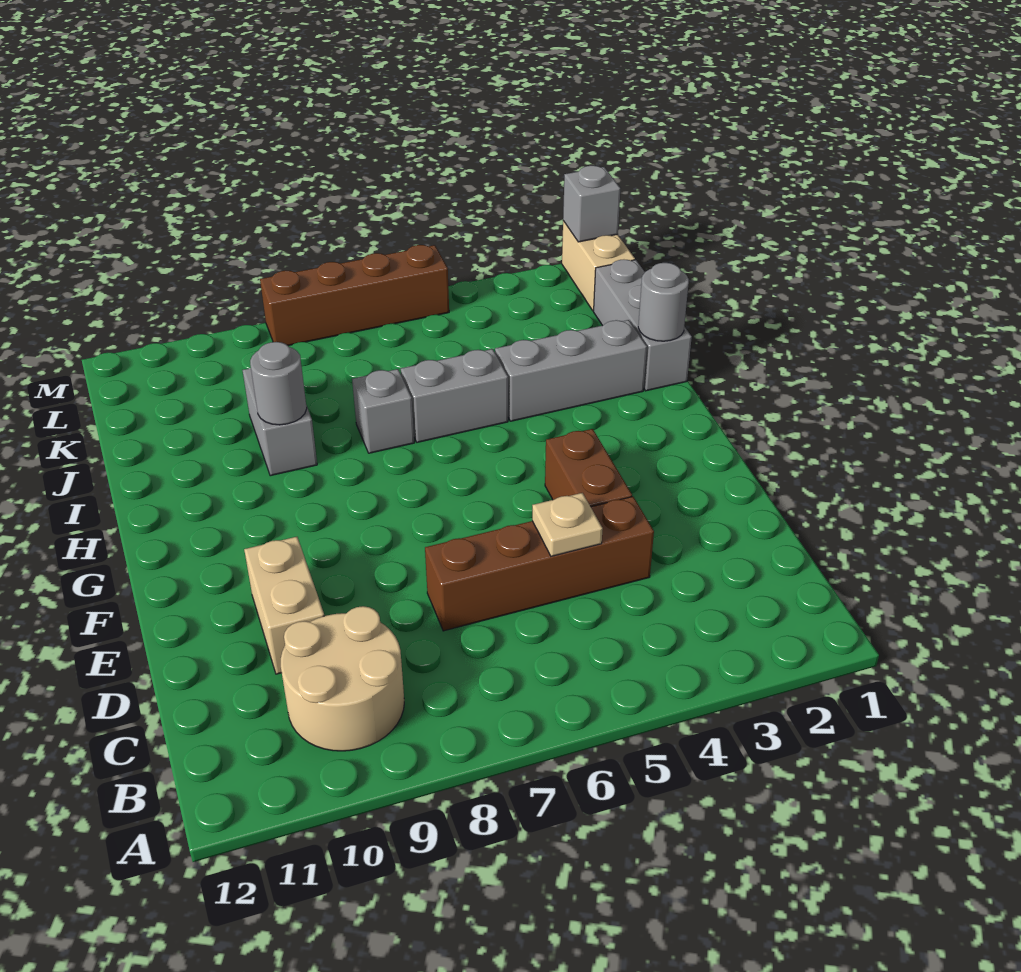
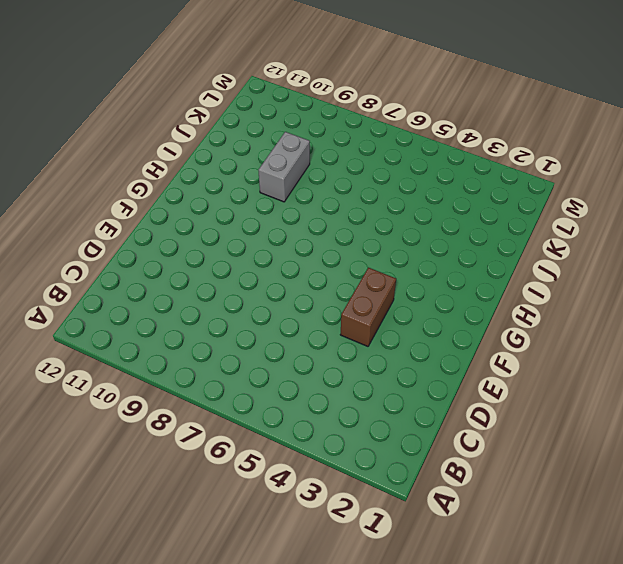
none -> tan round brick B9:C10 level 1
none -> brown brick D4:D7 level 1
none -> tan brick D10:E10 level 1

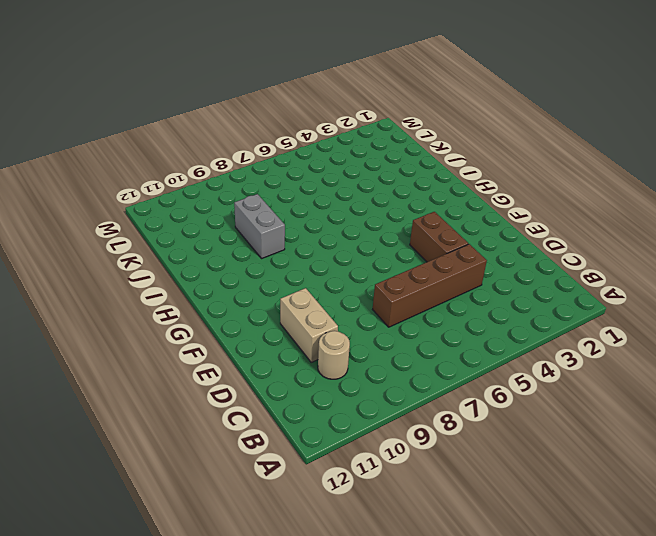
tan round brick C10 level 1 -> tan round brick B9:C10 level 1
none -> grey brick I1:K1 level 1
none -> grey brick I2:I4 level 1
none -> grey brick I5:I6 level 1

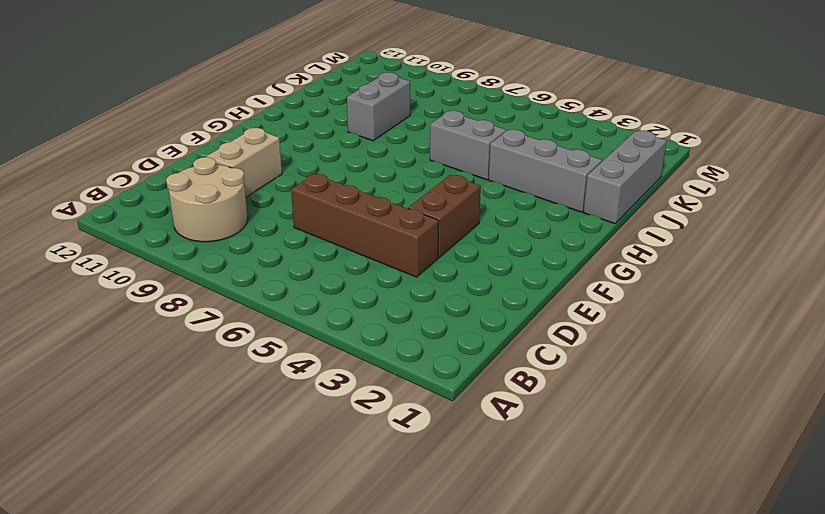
none -> grey brick I7 level 1
none -> tan brick L1:M1 level 1
none -> brown brick M5:M8 level 1

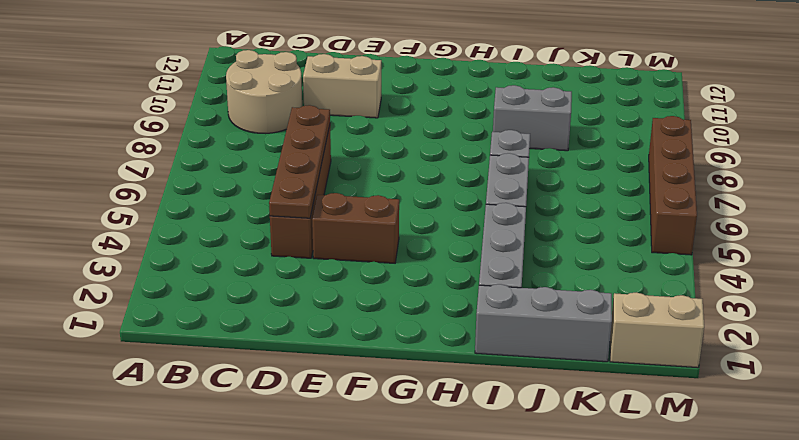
brown plate D4:D7 level 2 -> tan plate D5 level 2
none -> grey round brick I1 level 2
none -> grey round brick I9 level 2
none -> grey brick M1 level 2

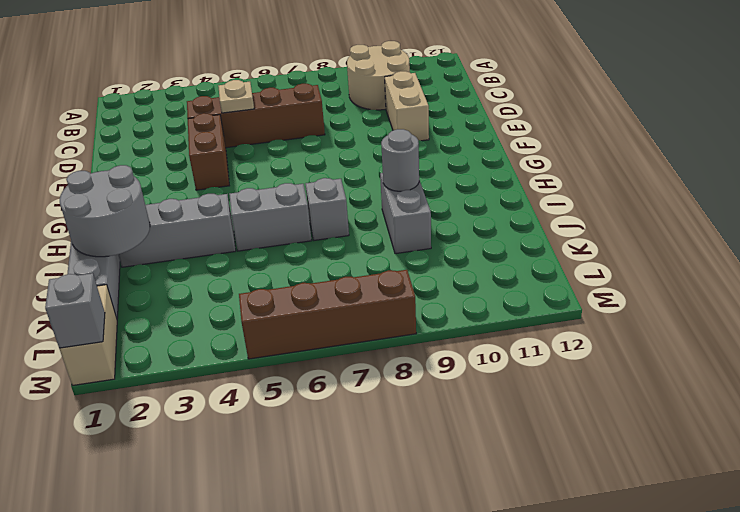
grey round brick I1:J2 level 2 -> grey round brick I1 level 2

